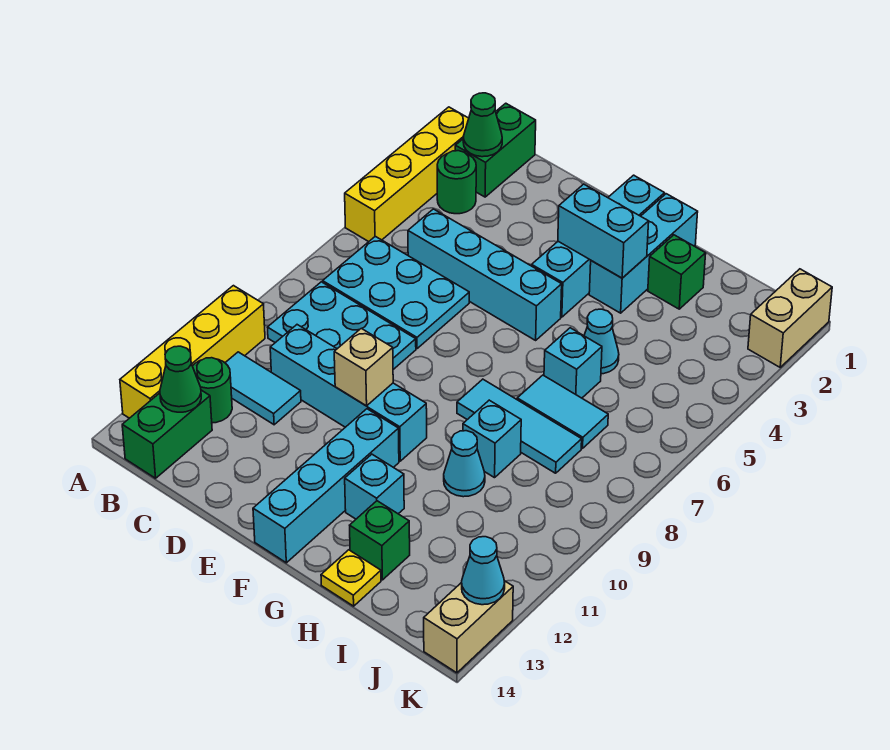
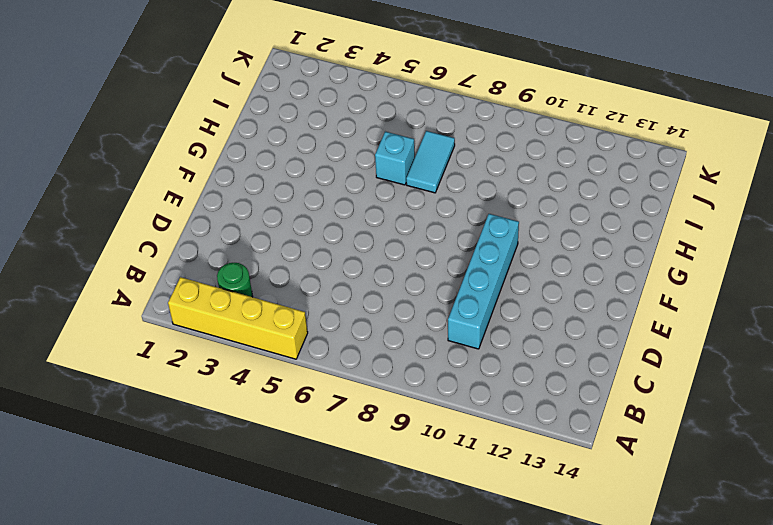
none -> yellow brick A10:A13 level 1
none -> green brick B1:B2 level 1
none -> cyan plate B6:D7 level 1
none -> cyan plate B8:D9 level 1

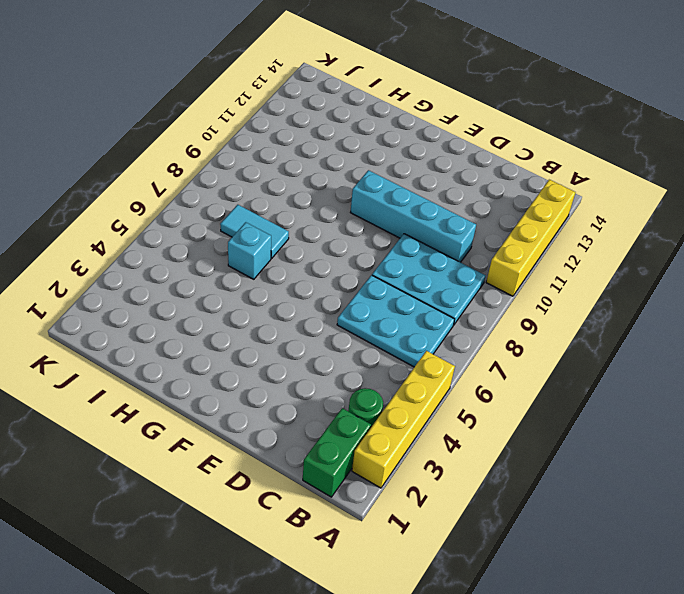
none -> cyan tile B11:C11 level 1
none -> green round brick B12 level 1
none -> green brick B13:B14 level 1
none -> cyan brick C5:F5 level 1

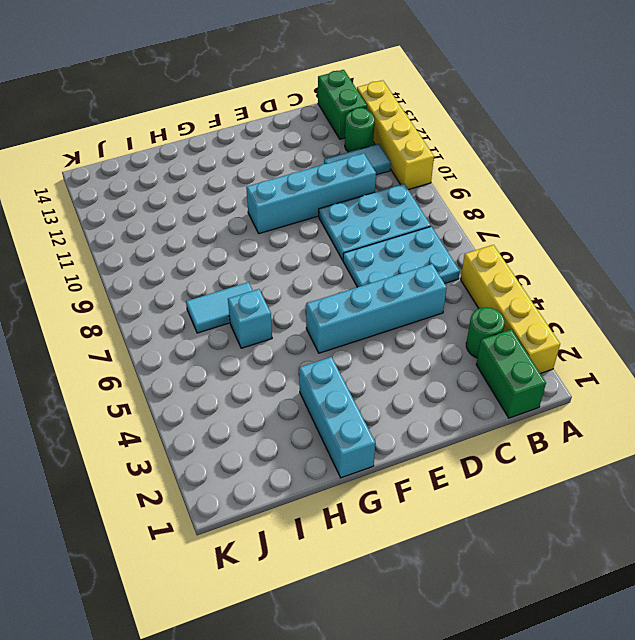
none -> cyan brick F1:F4 level 1
none -> cyan brick F11:F14 level 1
none -> cyan tile G8:I8 level 1
none -> cyan brick G12 level 1

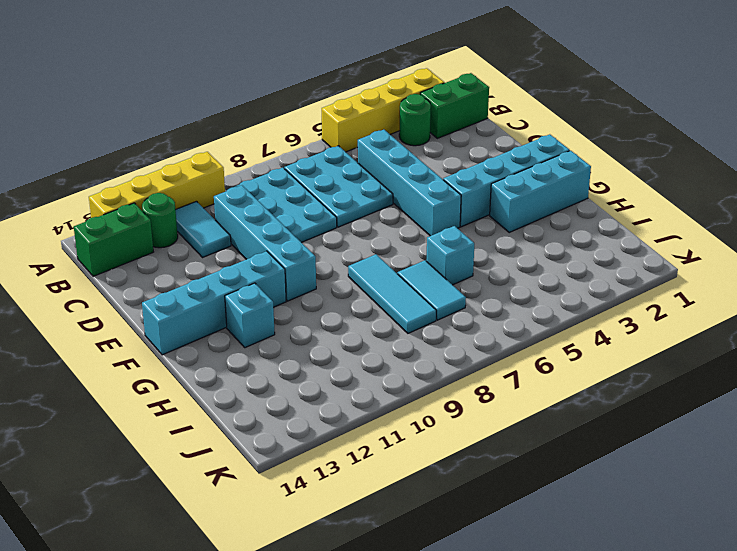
none -> green brick H2 level 1
none -> cyan cone H5 level 1
none -> cyan brick H9 level 1
none -> cyan cone H10 level 1

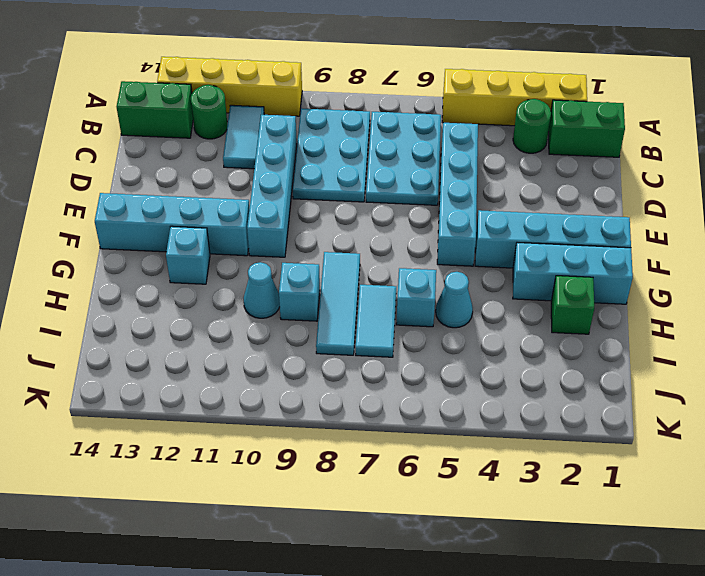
none -> green brick H13 level 1
none -> yellow plate H14 level 1
none -> tan brick K1:K2 level 1
none -> tan brick K13:K14 level 1

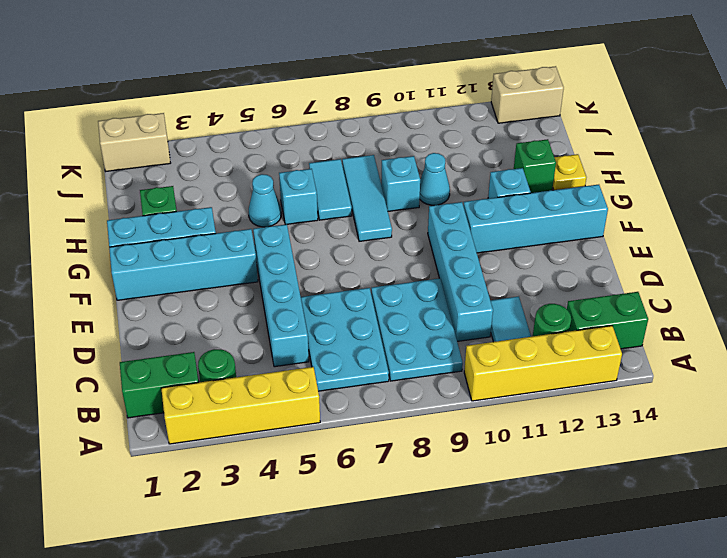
none -> green cone B2 level 2
none -> green cone B13 level 2
none -> tan brick E10 level 2
none -> cyan brick F3:G3 level 2

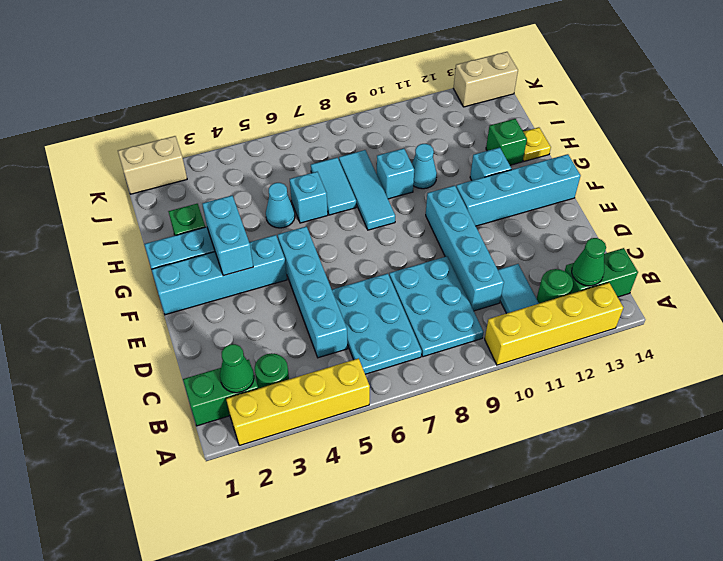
none -> tan brick E10 level 2
none -> cyan cone K13 level 2

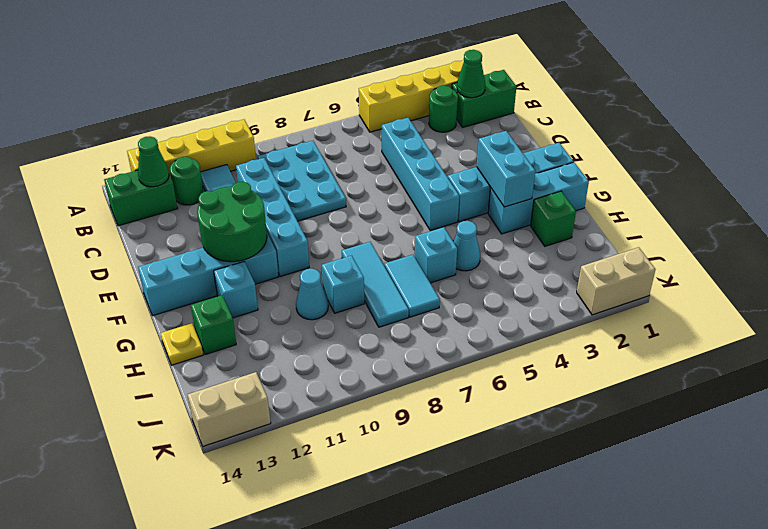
green round brick E11:F12 level 2 -> none
none -> cyan plate B6:D7 level 1
none -> tan brick E10 level 2
none -> cyan cone K13 level 2

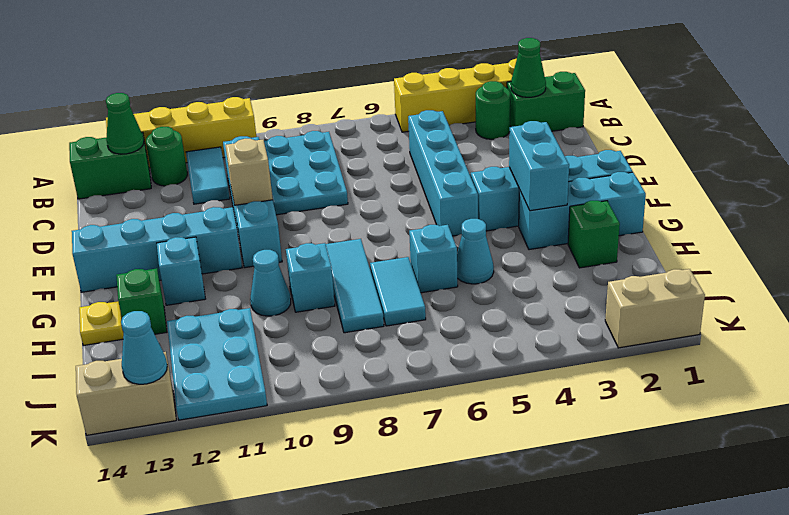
cyan plate I11:K12 level 1 -> cyan plate B6:D7 level 1

